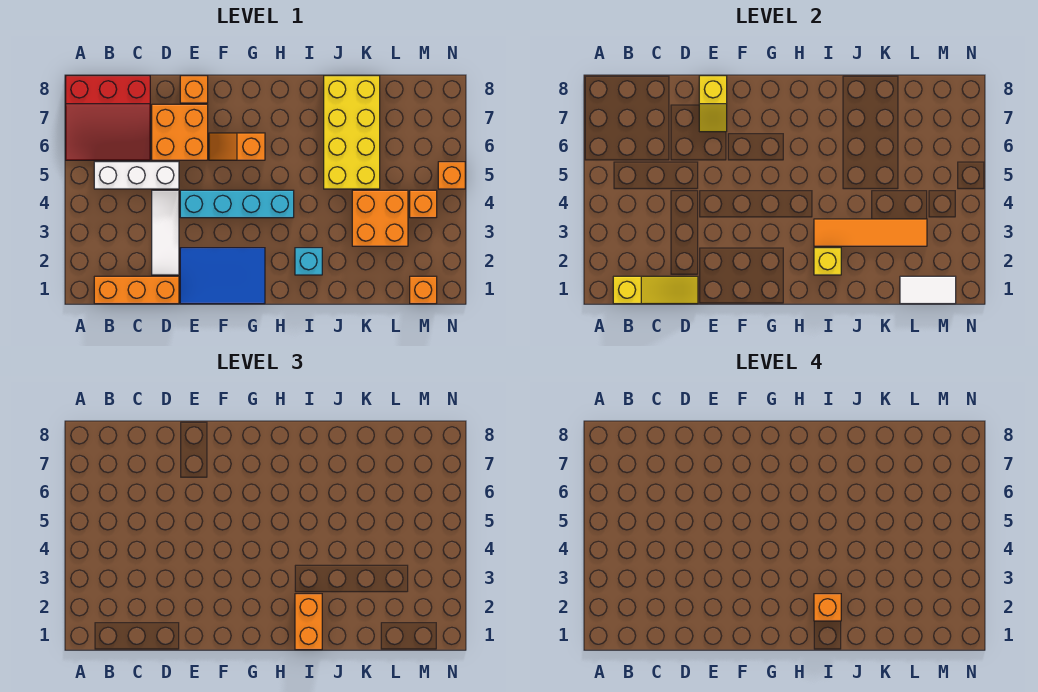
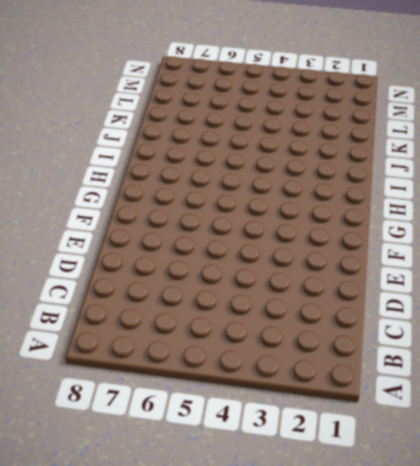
none -> red slope A6:C8 level 1 top 8
none -> orange brick B1:D1 level 1
none -> white brick B5:D5 level 1

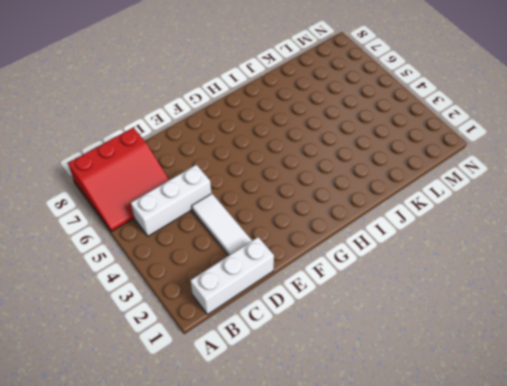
white brick B1:D1 level 1 -> orange brick B1:D1 level 1
none -> orange brick D6:E7 level 1
none -> blue tile E1:G2 level 1
none -> cyan brick E4:H4 level 1

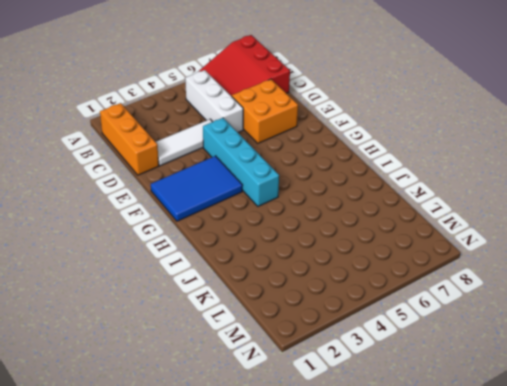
blue tile F1:G3 level 1 -> blue tile E1:G2 level 1
none -> orange brick E8 level 1
none -> orange slope F6:G6 level 1 top G
none -> cyan brick I2 level 1

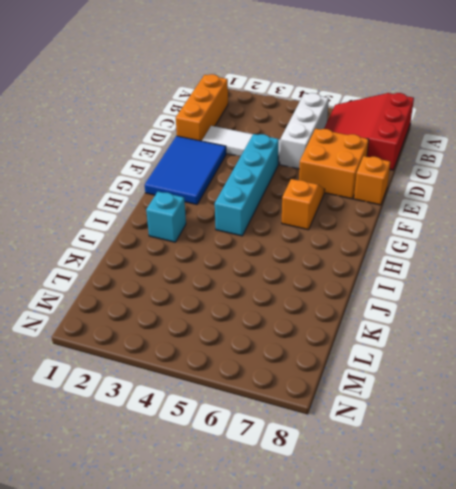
none -> yellow brick J5:K8 level 1
none -> orange brick K3:L4 level 1
none -> orange brick M1 level 1

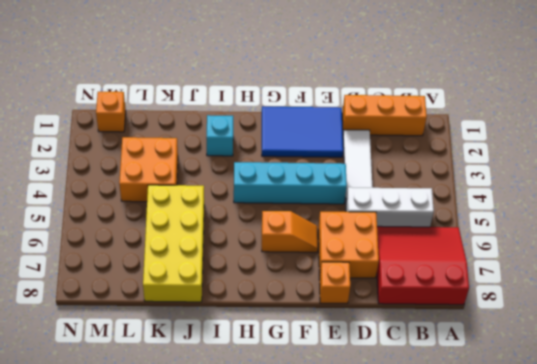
none -> orange brick M4 level 1
none -> orange brick N5 level 1
none -> yellow slope B1:D1 level 2 top B

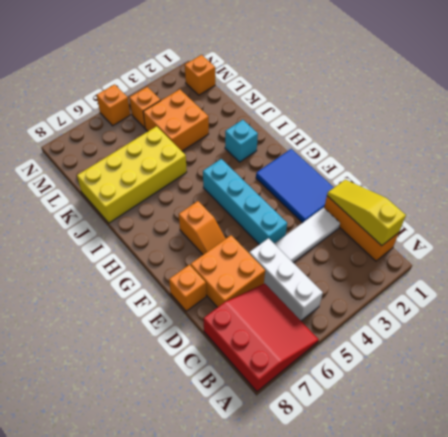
none -> yellow slope E7:E8 level 2 top 8
none -> yellow brick I2 level 2
none -> orange tile I3:L3 level 2

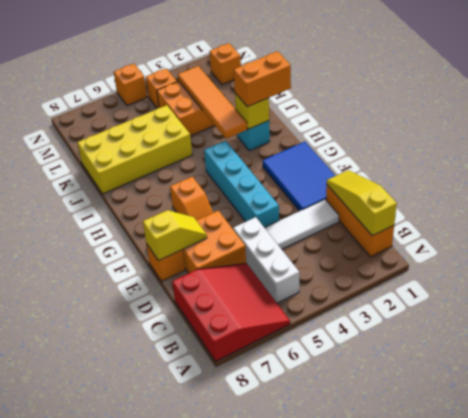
none -> white tile L1:M1 level 2
none -> orange brick I2 level 4

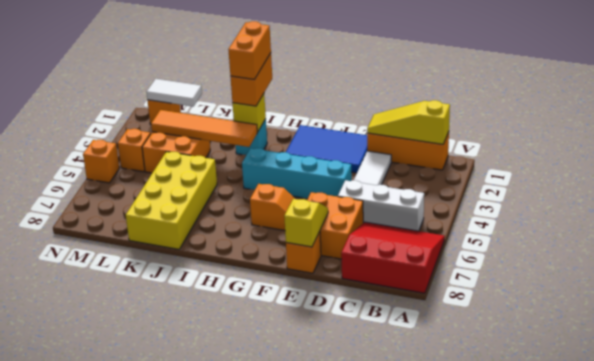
orange brick I1:I2 level 4 -> orange brick I2 level 4

